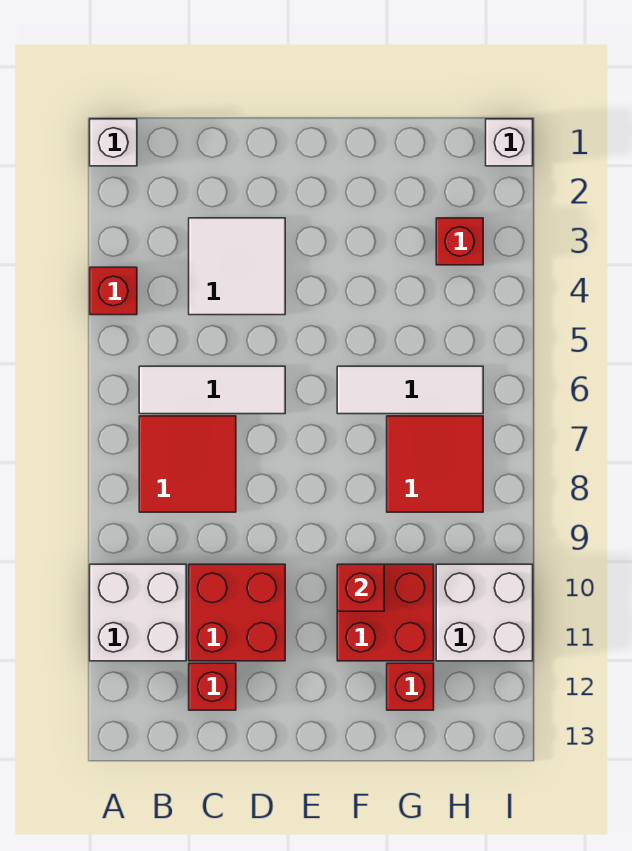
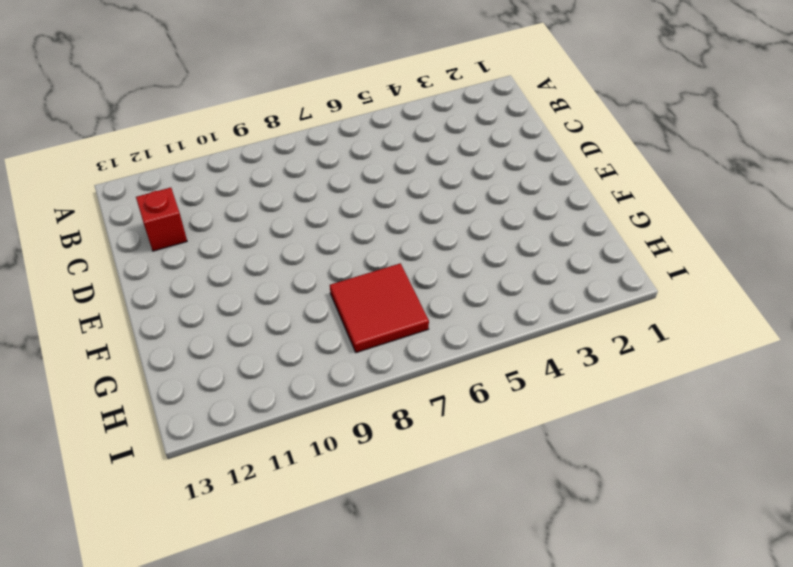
none -> white brick A1 level 1
none -> red brick A4 level 1
none -> white brick A10:B11 level 1

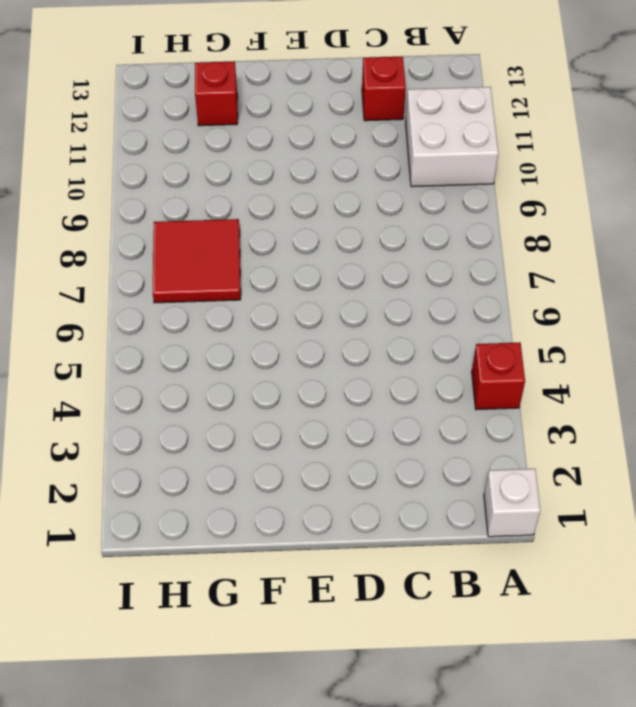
none -> white tile B6:D6 level 1
none -> red tile B7:C8 level 1
none -> white tile C3:D4 level 1

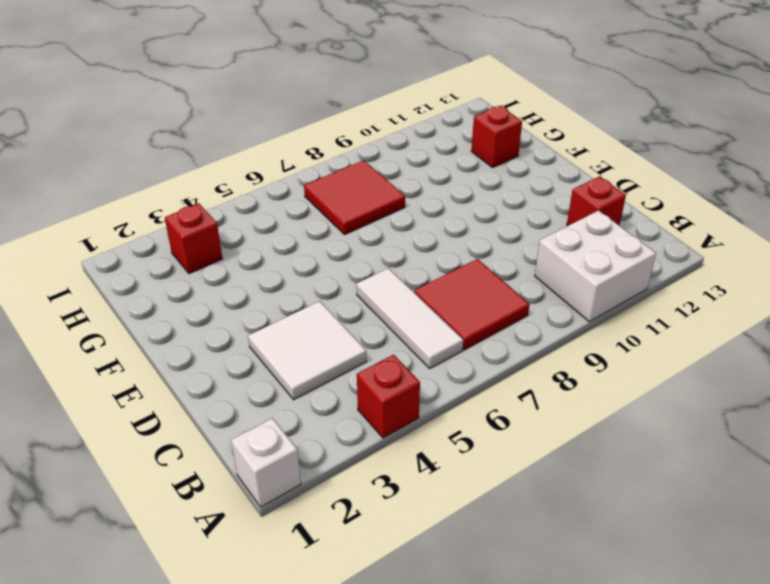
none -> red brick C10:D11 level 1
none -> white tile F6:H6 level 1
none -> red brick F10:G11 level 1

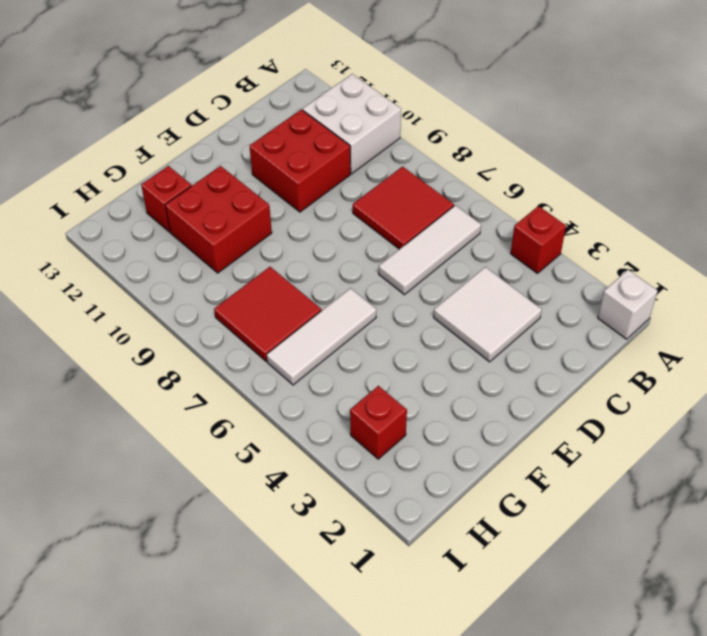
none -> red brick C12 level 1
none -> white brick H10:I11 level 1
none -> white brick I1 level 1

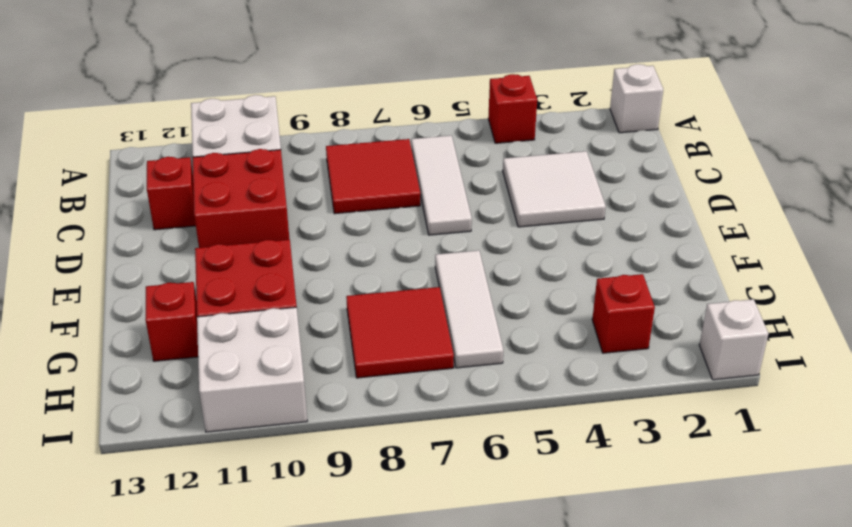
none -> red brick F10 level 2

